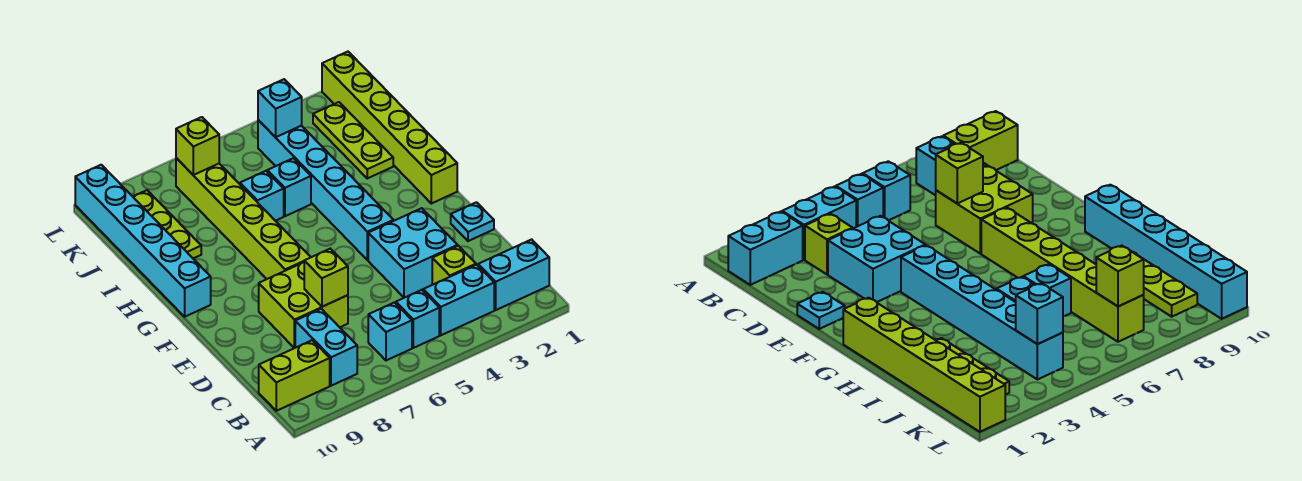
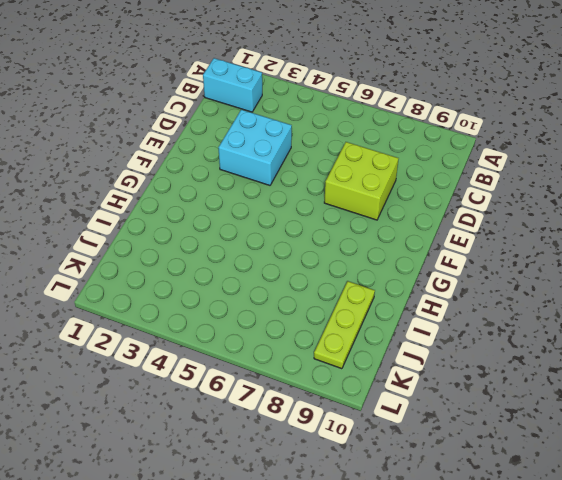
none -> cyan brick B3:B4 level 1
none -> cyan brick B5 level 1
none -> cyan brick B6 level 1

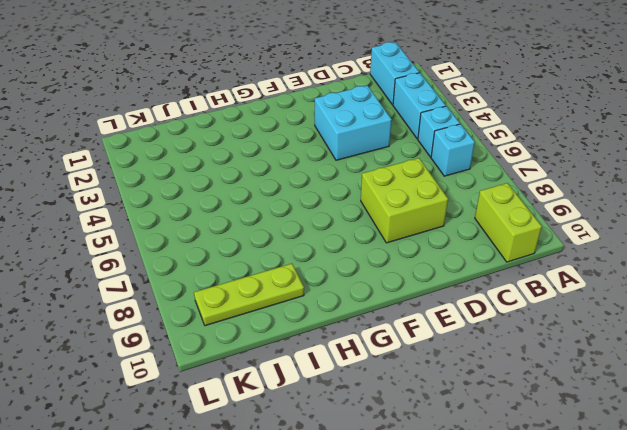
none -> cyan brick B8:C8 level 1
none -> lime brick C3 level 1
none -> cyan plate E1 level 1

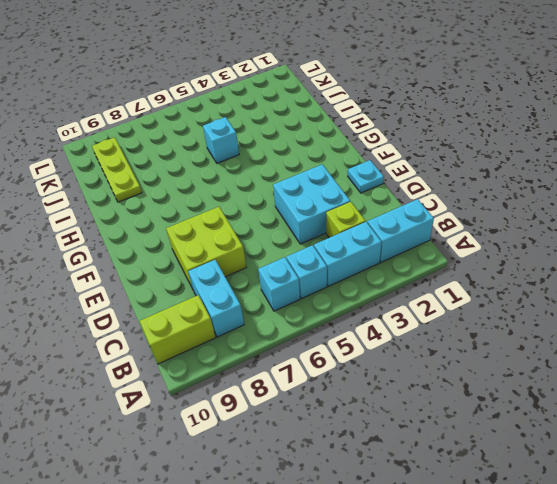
none -> cyan brick F4:K4 level 1
none -> lime brick F7:K7 level 1
none -> lime brick G1:L1 level 1

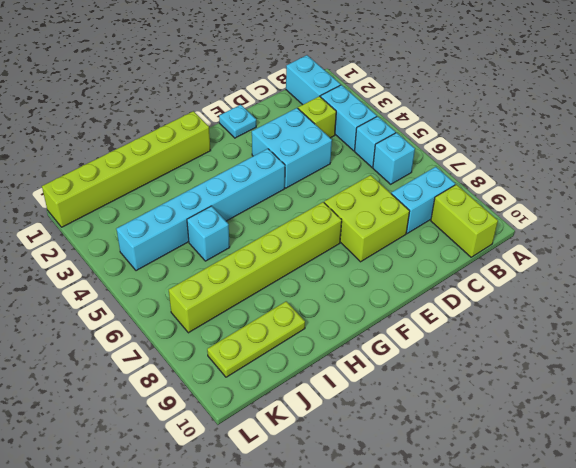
none -> cyan brick G10:L10 level 1
none -> lime plate I2:K2 level 1
none -> cyan brick I6 level 1

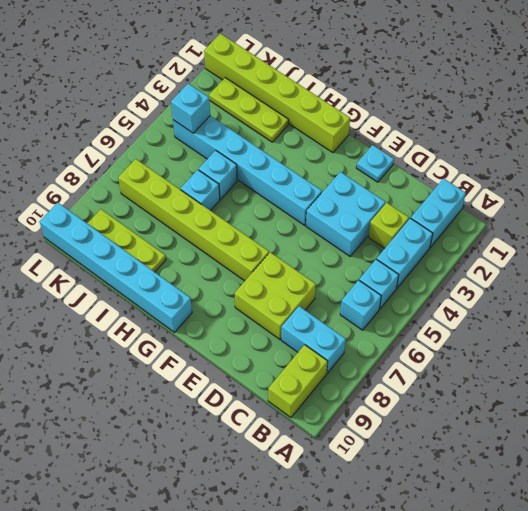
none -> lime brick D7 level 2
none -> lime brick K7 level 2

